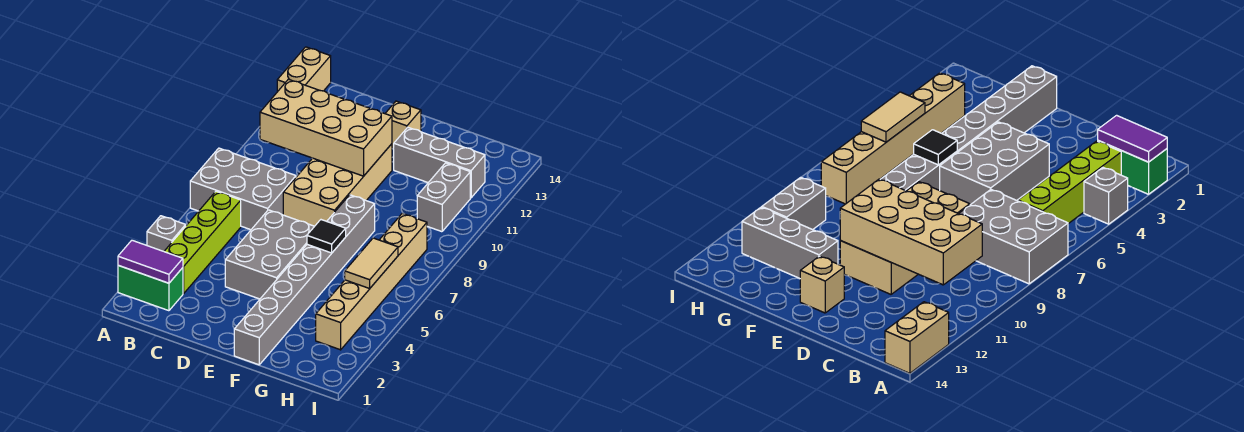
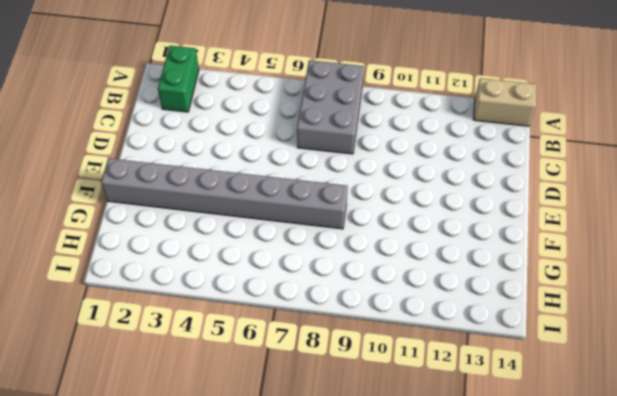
none -> grey brick A4 level 1
none -> lime brick B3:B6 level 1
none -> grey brick D4:E6 level 1

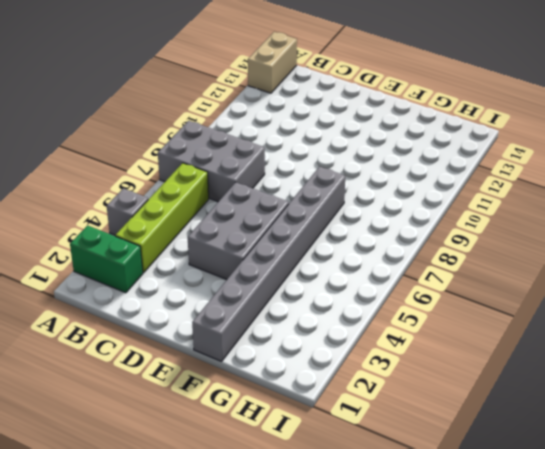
none -> tan brick D8:E11 level 1
none -> tan brick E13 level 1
none -> grey brick F12:H12 level 1

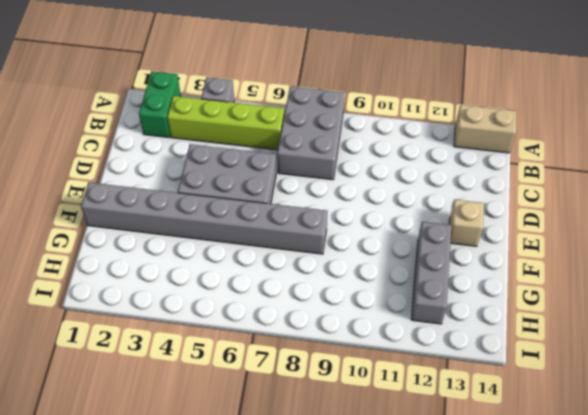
none -> tan brick D8:E11 level 1
none -> tan brick H3:H8 level 1
none -> grey brick H10:H11 level 1

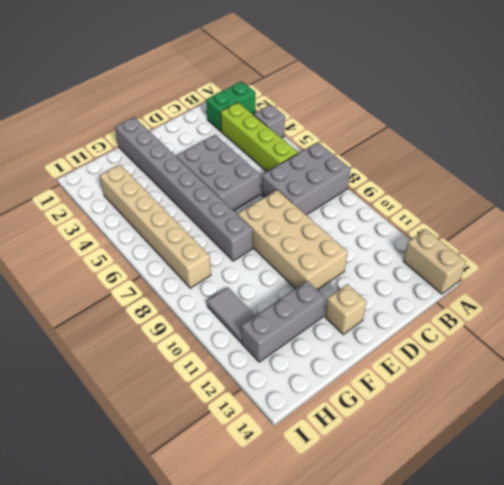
grey tile H10:H11 level 1 -> grey brick H10:H11 level 1
none -> purple tile A2:B2 level 2
none -> tan brick B10:E11 level 2
none -> black tile F6 level 2

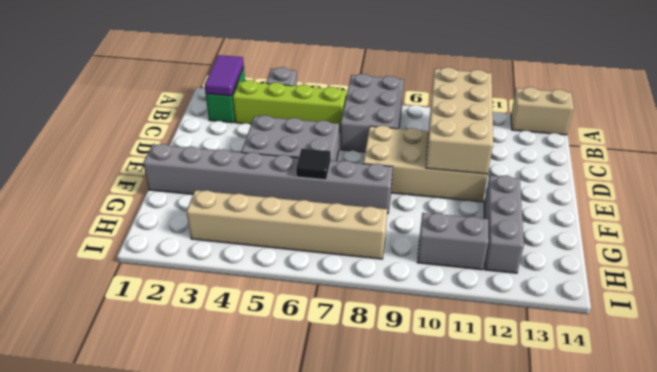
none -> tan brick E13 level 1
none -> tan tile H5:H6 level 2

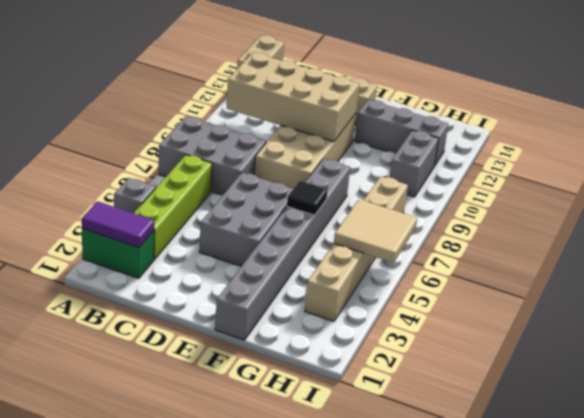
tan tile H5:I6 level 2 -> tan tile H5:H6 level 2

